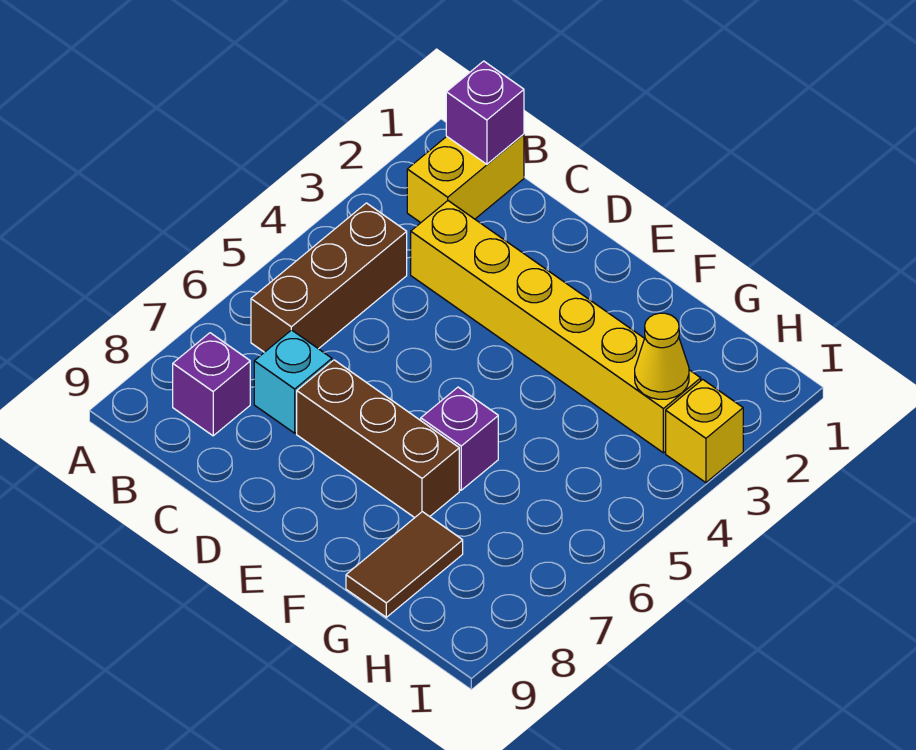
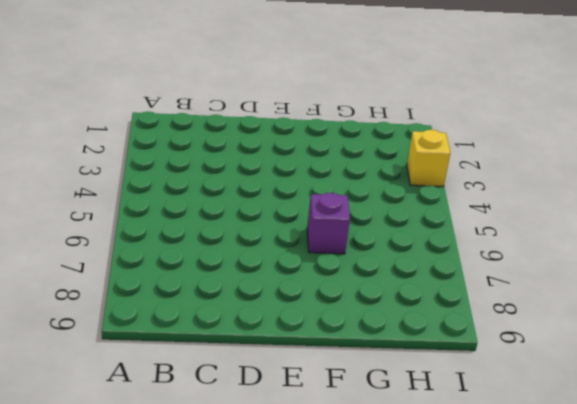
none -> yellow brick B1:B2 level 1
none -> brown brick B4:B6 level 1

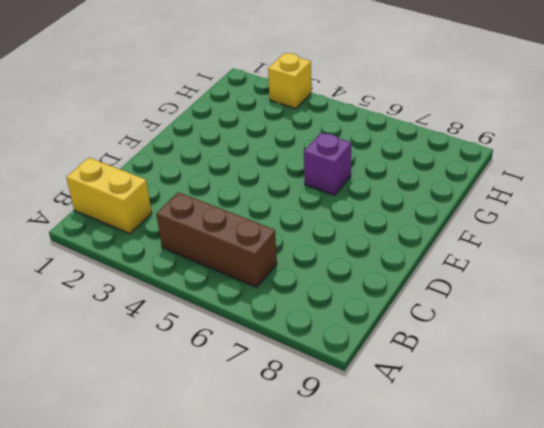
none -> purple brick B8 level 1
none -> yellow brick C3:H3 level 1

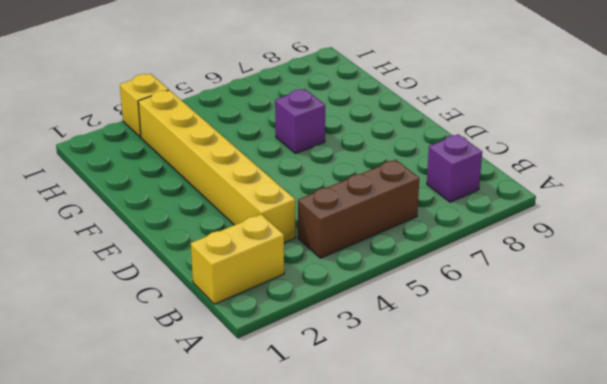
none -> cyan brick C7 level 1
none -> brown brick D7:F7 level 1

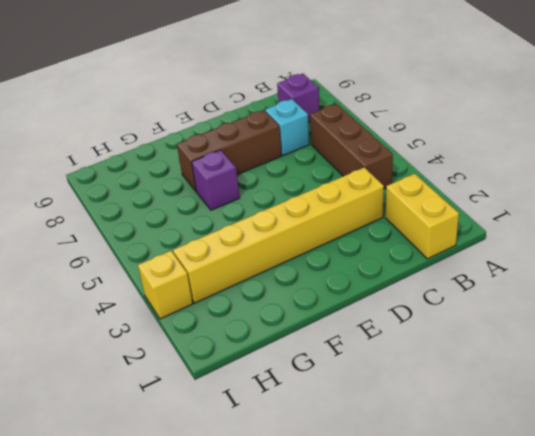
none -> brown tile G8:G9 level 1
none -> purple brick B1 level 2

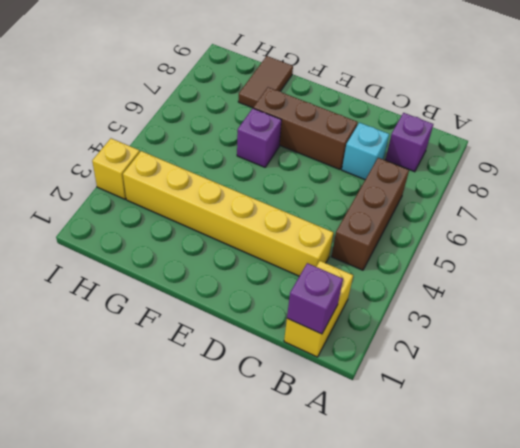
none -> yellow cone H3 level 2

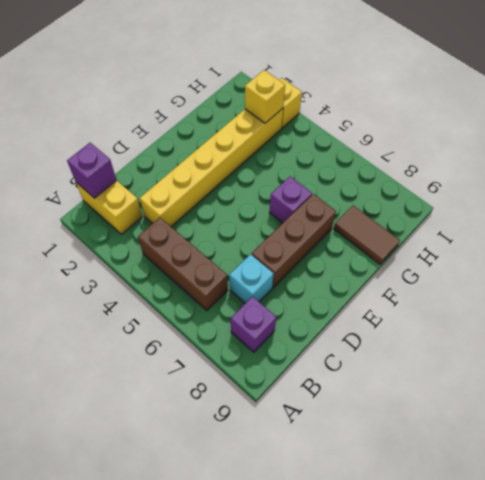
yellow brick H3 level 2 -> yellow cone H3 level 2

